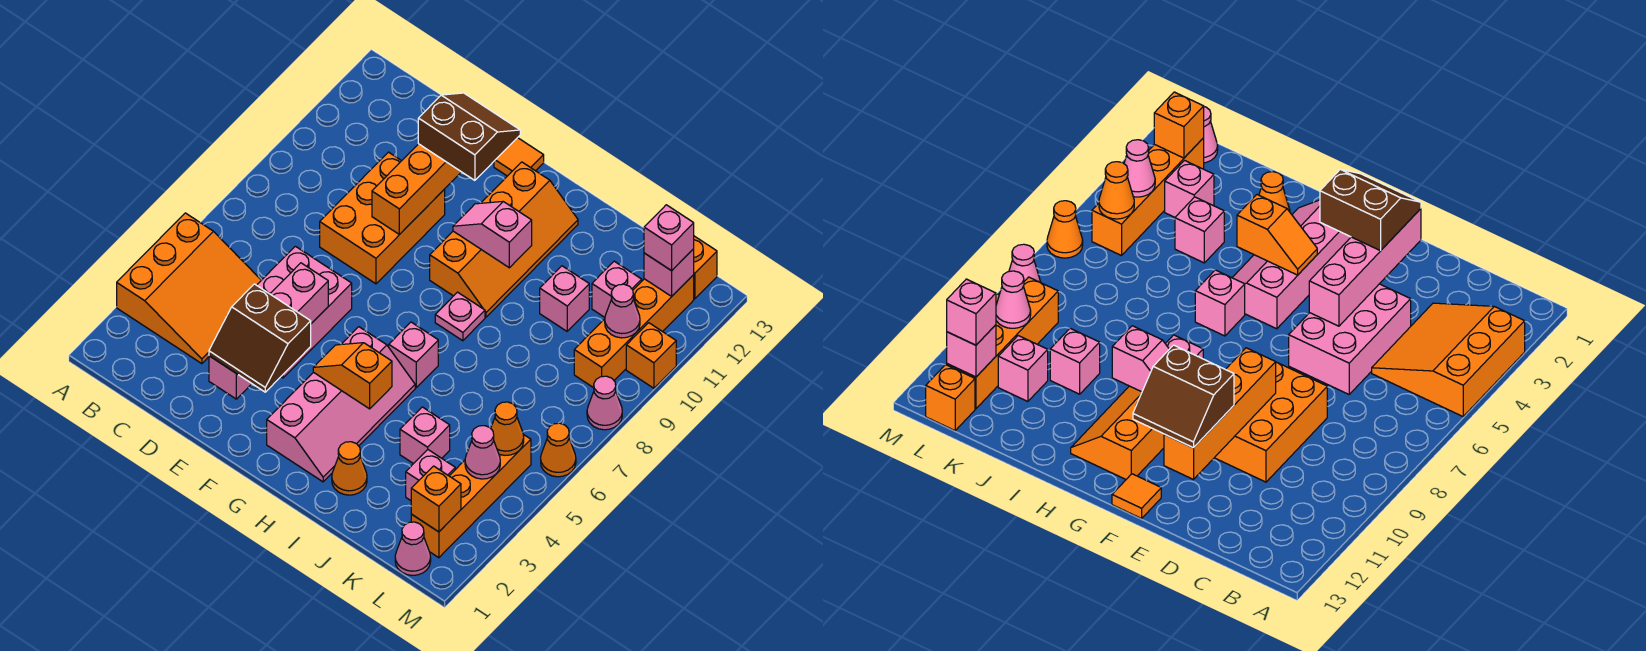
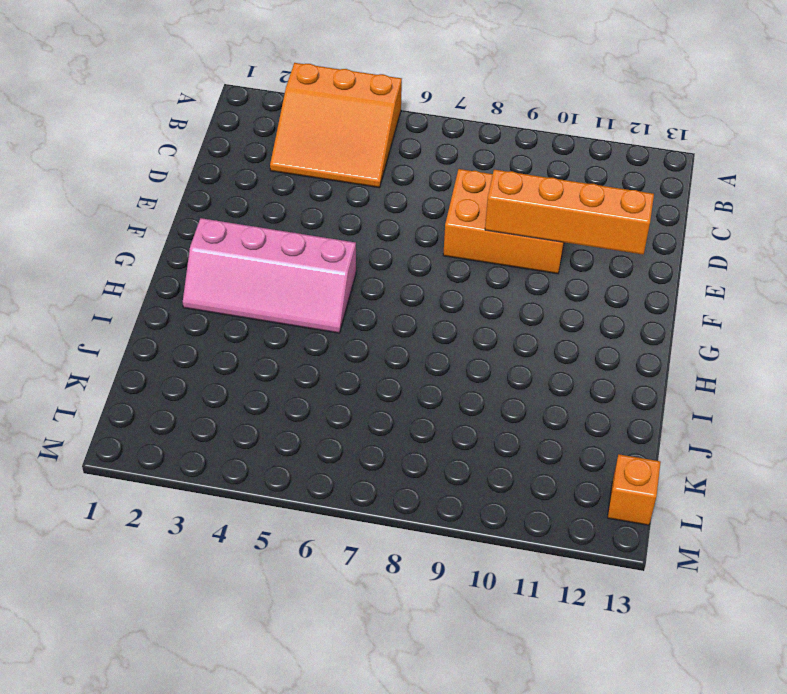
none -> pink brick D4:E6 level 1
none -> orange tile F13 level 1
none -> orange slope G9:H12 level 1 top G
none -> pink brick H6 level 1

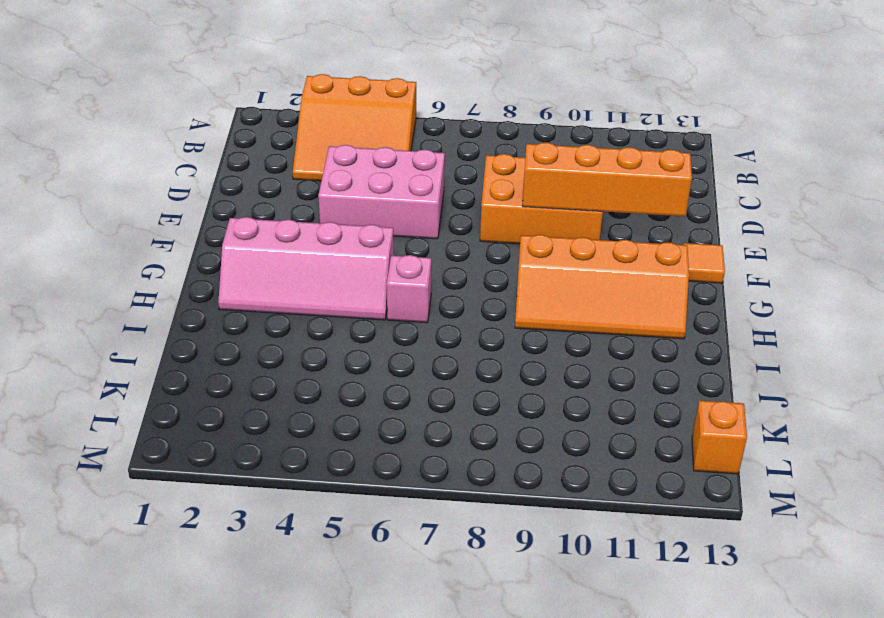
none -> pink plate H8 level 1
none -> orange cone I2 level 1
none -> pink brick J4 level 1
none -> pink brick J10 level 1

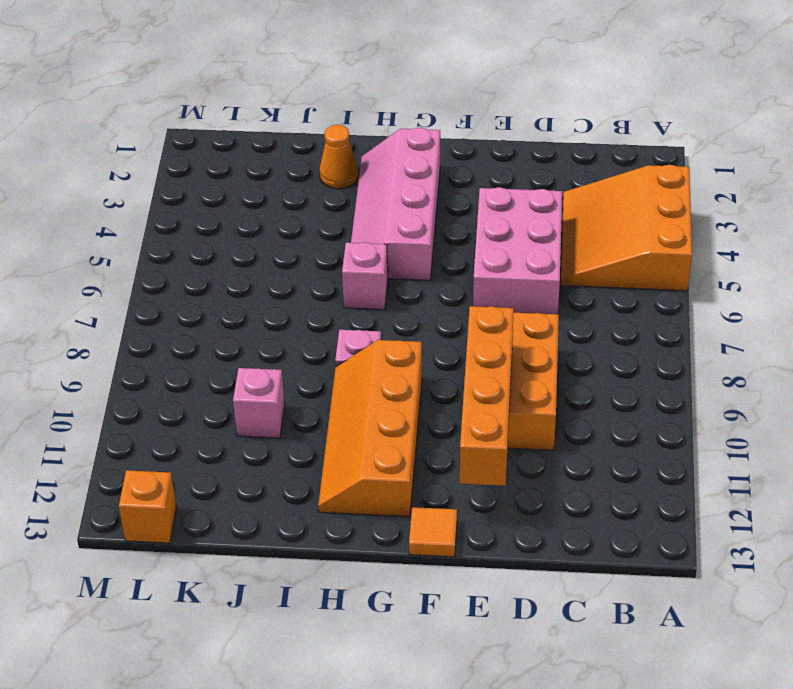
none -> pink brick J4 level 1
none -> pink brick K3 level 1
none -> pink brick K11 level 1
none -> pink cone L1 level 1

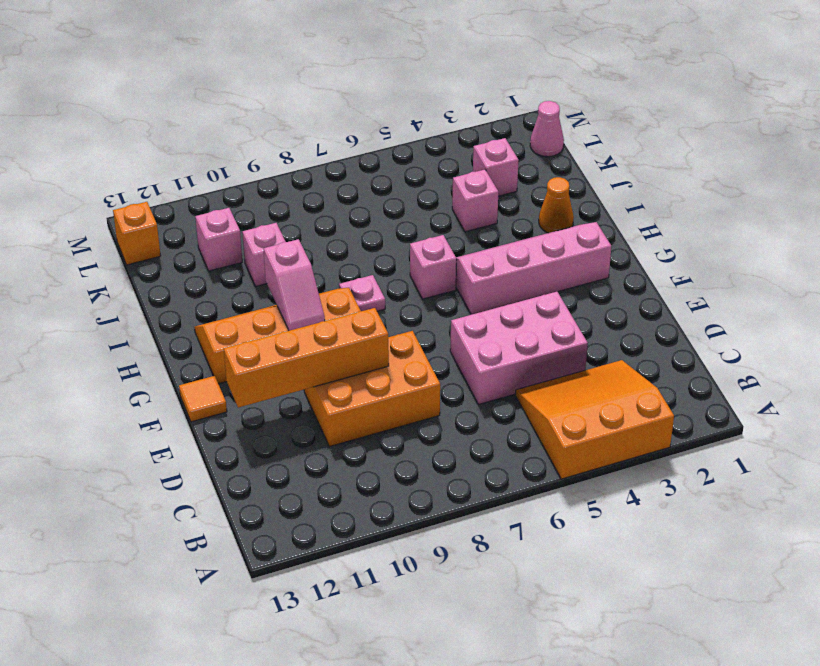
none -> orange brick L2:L5 level 1
none -> orange brick L9:L12 level 1
none -> orange cone M6 level 1
none -> pink cone M8 level 1

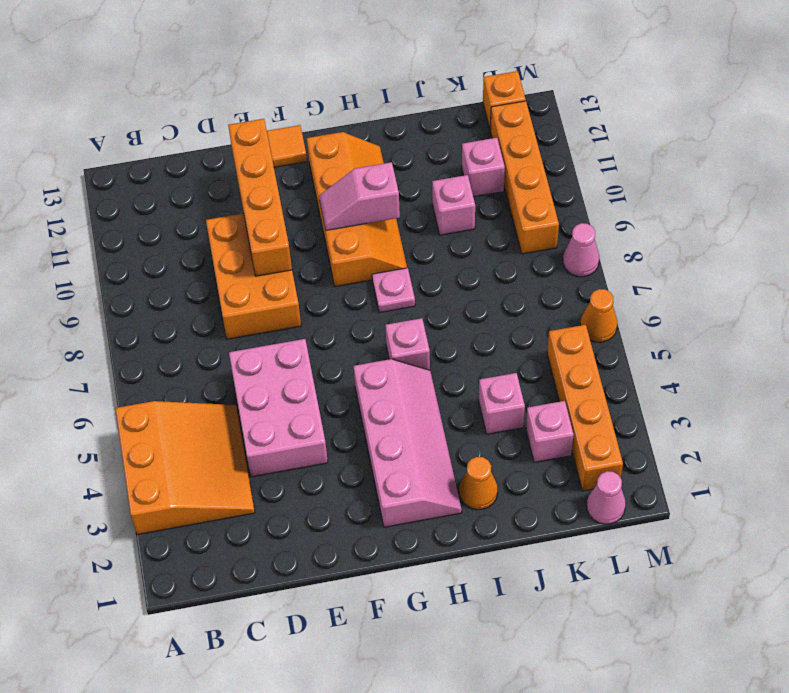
none -> orange brick M10 level 1
none -> pink brick E2:E5 level 2
none -> orange slope G4:H4 level 2 top H
none -> orange brick L2 level 2

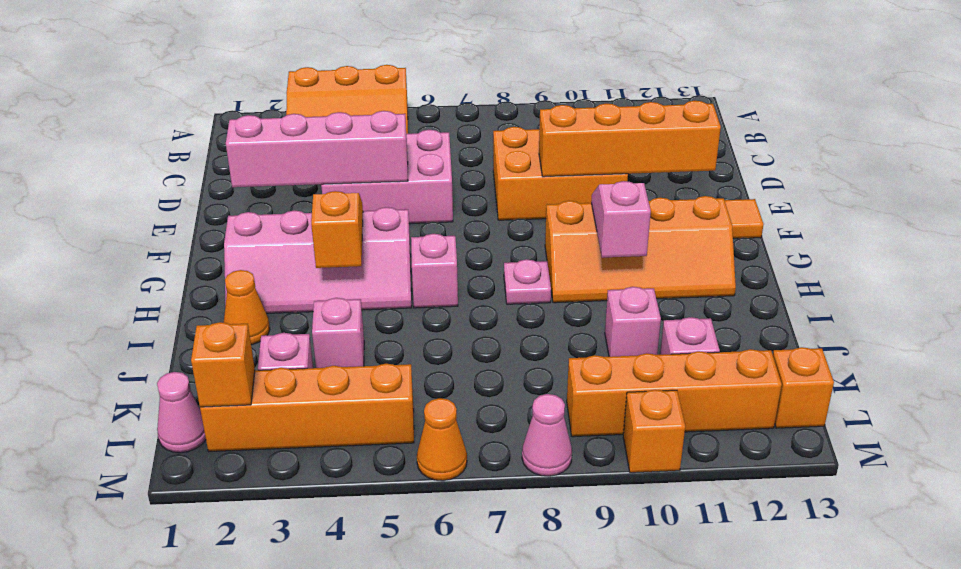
none -> pink cone L4 level 2
none -> orange cone L5 level 2
none -> pink cone L10 level 2
none -> pink brick L12 level 2

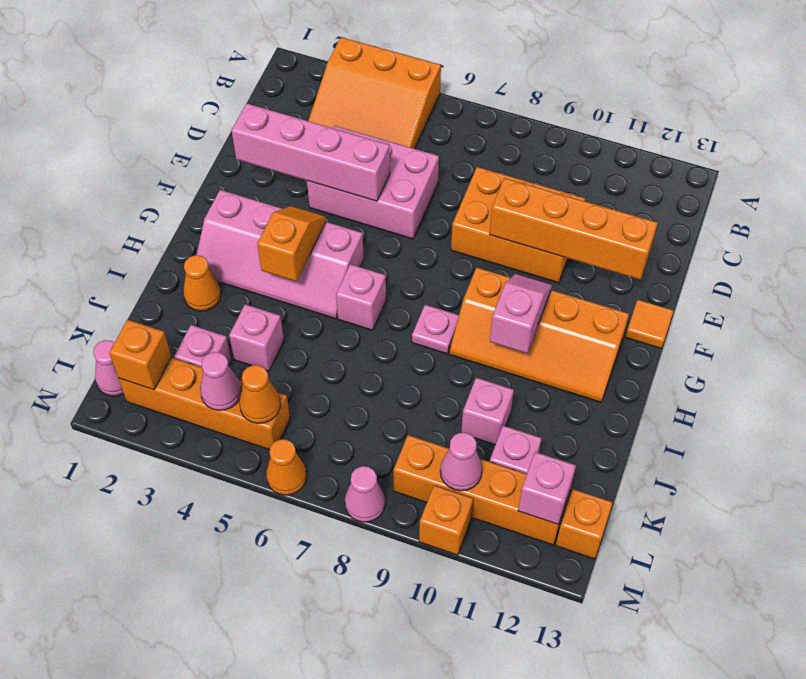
none -> brown slope E2:F3 level 3 top 3
none -> brown slope E11:F12 level 3 top 11
none -> pink brick L12 level 3

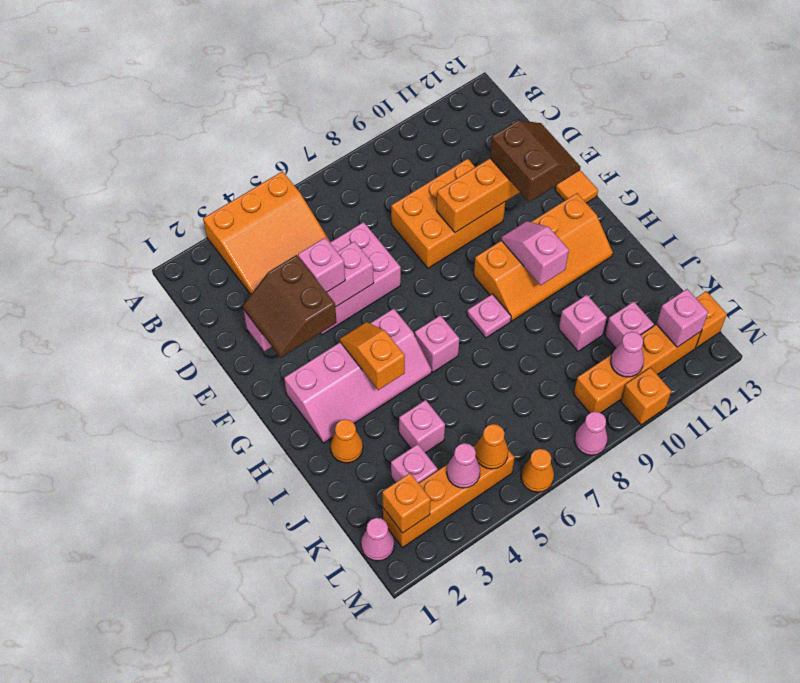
pink brick E4 level 3 -> pink brick L12 level 3

